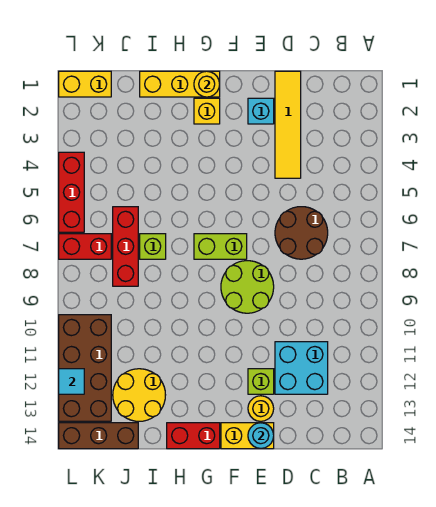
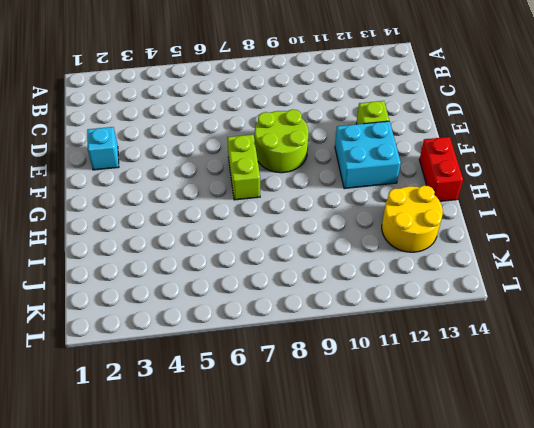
cyan brick F11:G12 level 1 -> cyan brick C11:D12 level 1
none -> brown round brick C6:D7 level 1
none -> yellow tile D1:D4 level 1
none -> yellow round brick E13 level 1

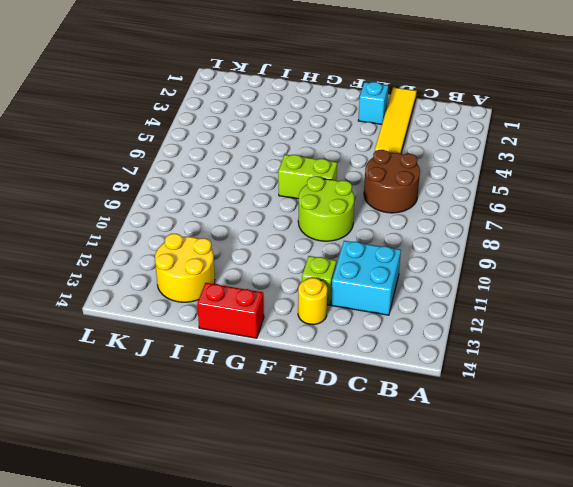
none -> yellow brick E14:F14 level 1
none -> yellow brick G1:I1 level 1
none -> yellow brick G2 level 1

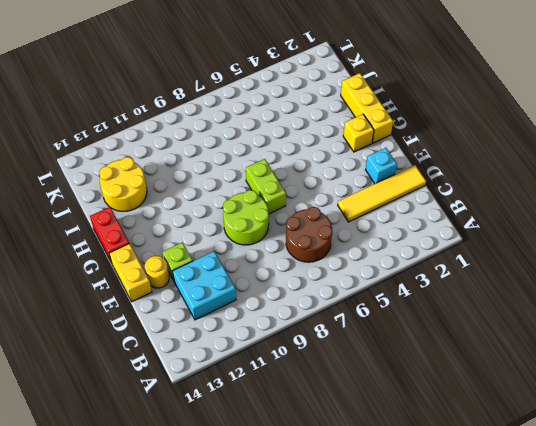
none -> lime brick I7 level 1
none -> red brick J6:J8 level 1
none -> brown brick J14:L14 level 1

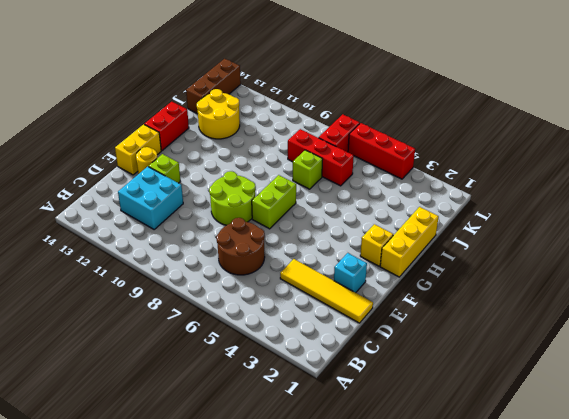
none -> yellow brick K1:L1 level 1
none -> brown brick K10:L13 level 1
none -> cyan round brick E14 level 2

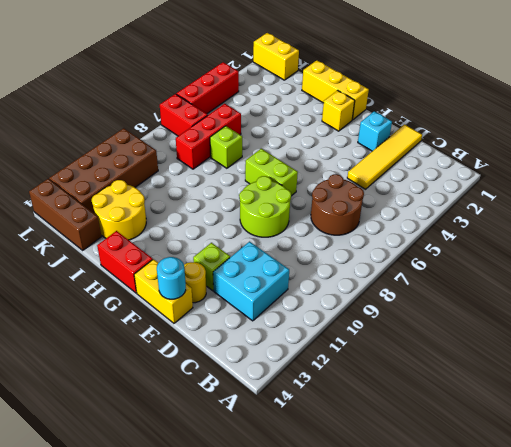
none -> yellow round brick G1 level 2
none -> cyan tile L12 level 2

